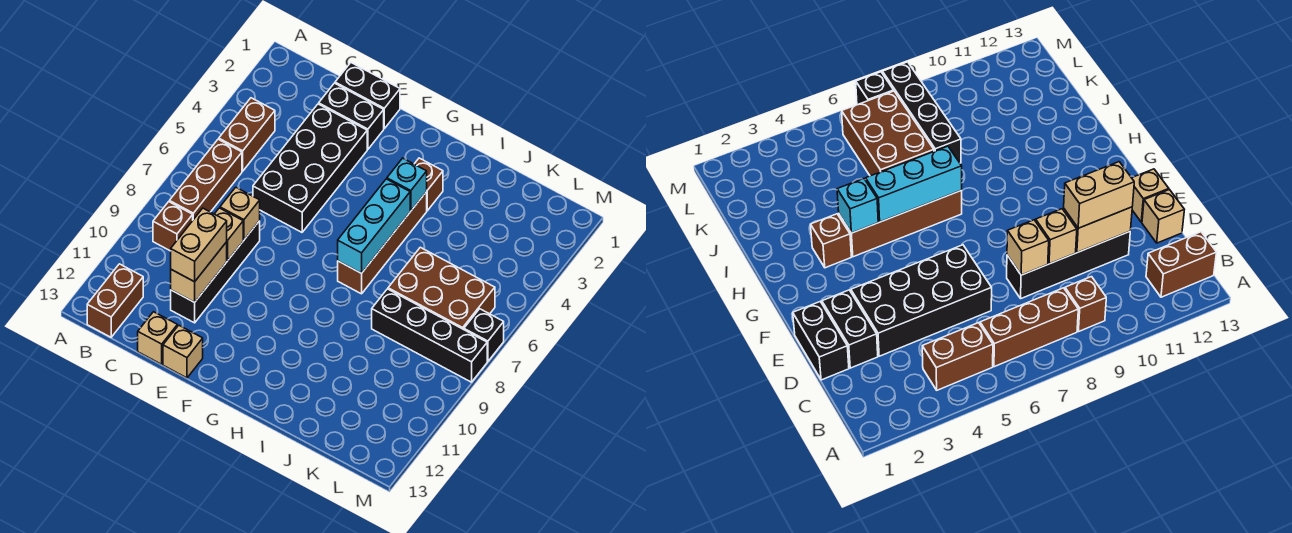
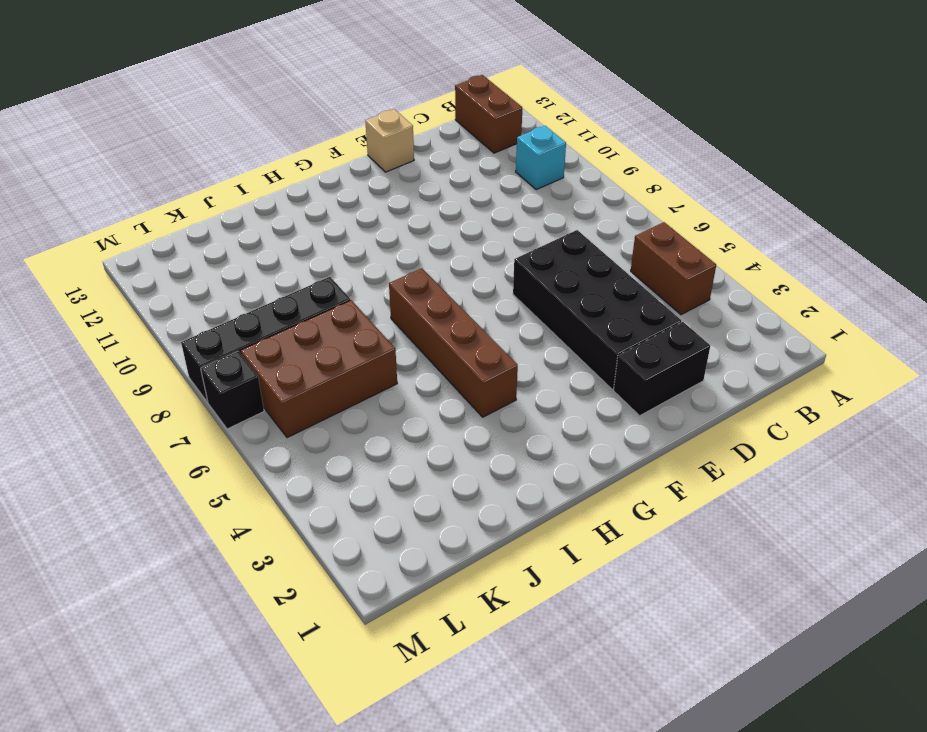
cyan brick B10 level 1 -> cyan brick H4 level 2
none -> brown brick B6:B8 level 1
none -> brown brick B9 level 1
none -> black brick D1:E1 level 1

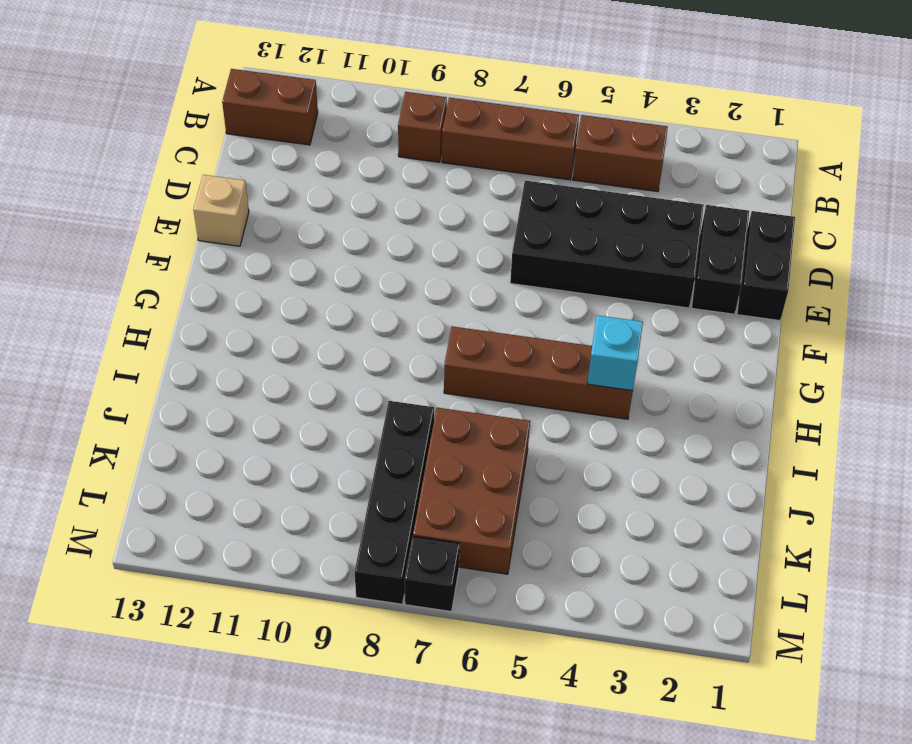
none -> black brick D8:D11 level 1
none -> tan brick D13 level 1
none -> brown brick H3 level 1

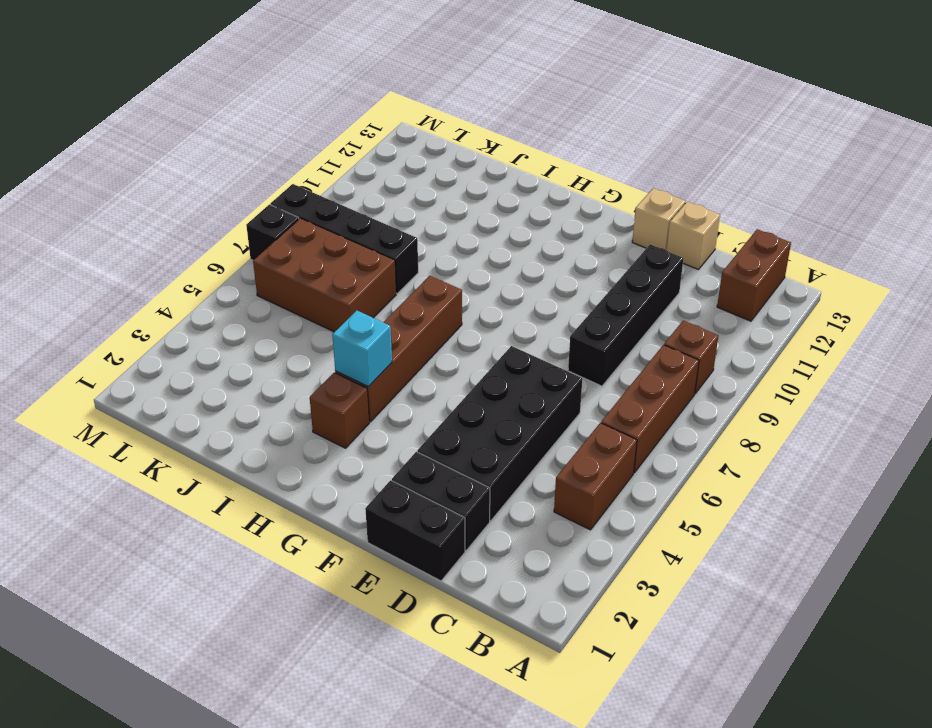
none -> tan brick D8 level 2
none -> tan brick D9 level 2
none -> tan brick D10:D11 level 2

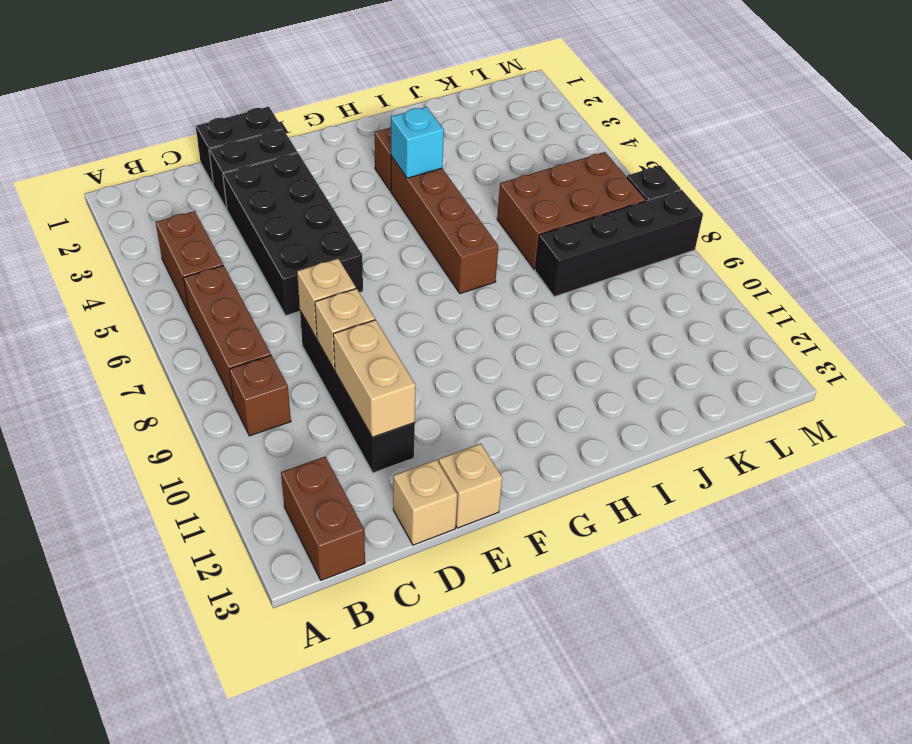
none -> cyan brick H5:H7 level 2
none -> tan brick D10:D11 level 3

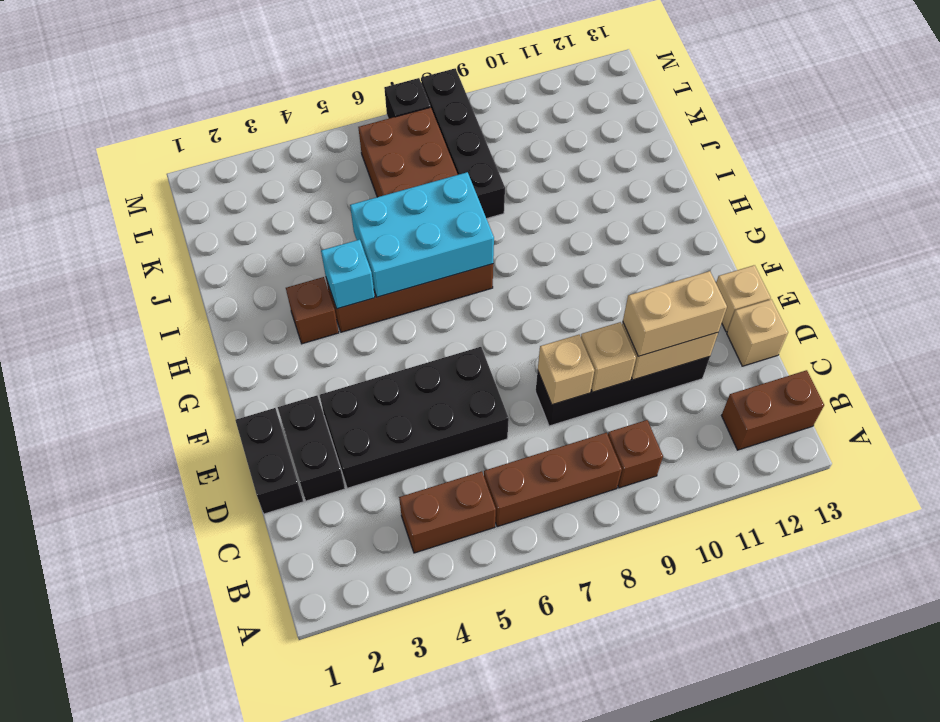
cyan brick H5:I7 level 2 -> cyan brick H5:H7 level 2

